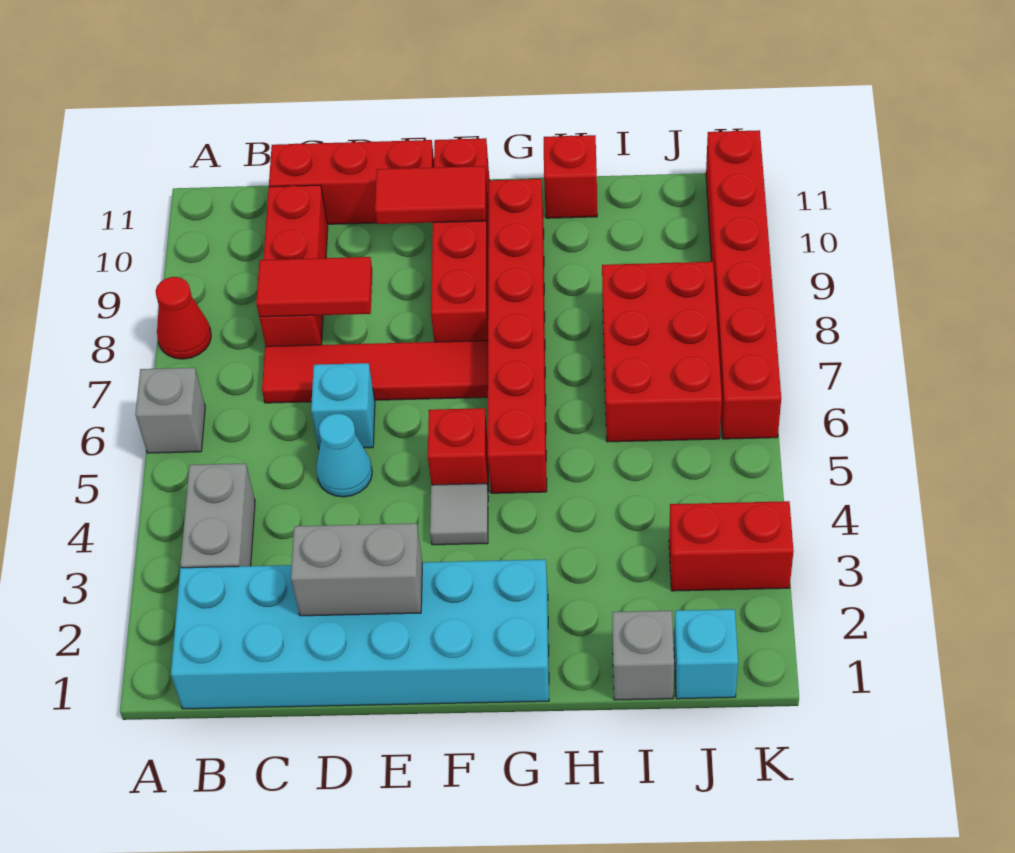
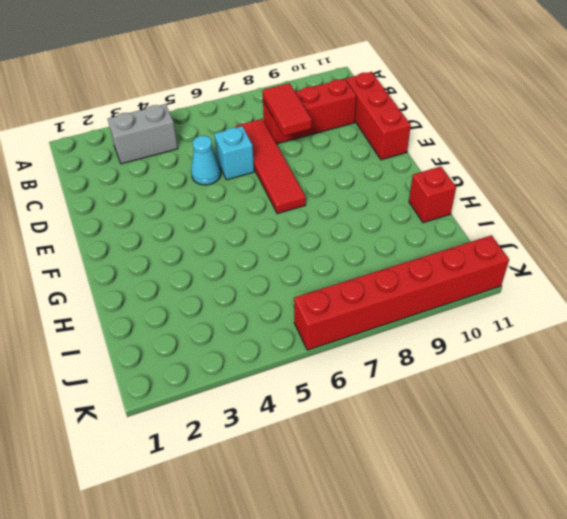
none -> grey brick A6 level 1
none -> red cone A8 level 1
none -> cyan brick B1:G2 level 1

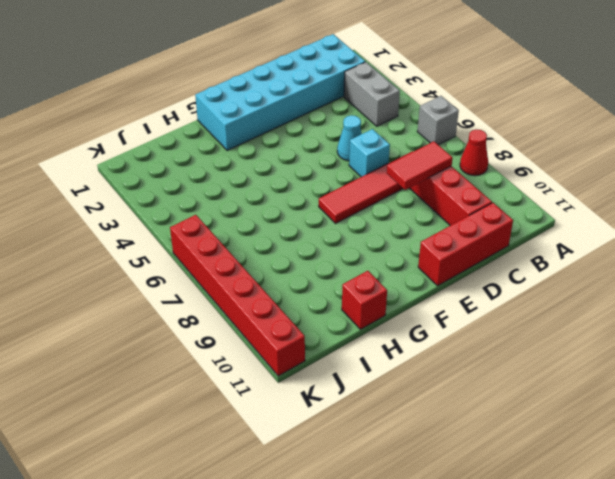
none -> grey tile F4 level 1
none -> red brick F5 level 1
none -> red brick F8:F11 level 1

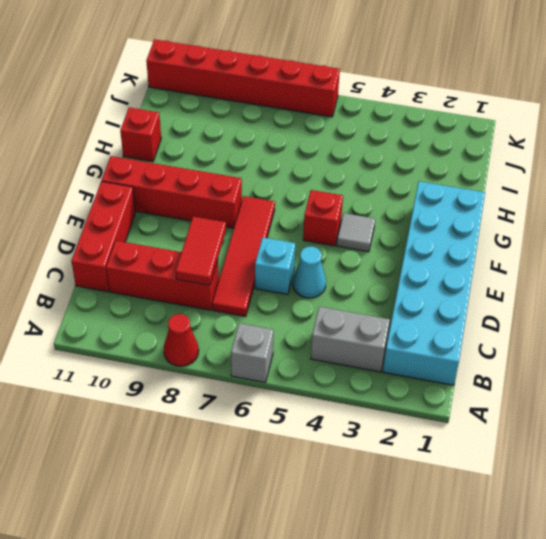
none -> red brick G5:G10 level 1
none -> grey brick I1 level 1
none -> red brick I6:J8 level 1

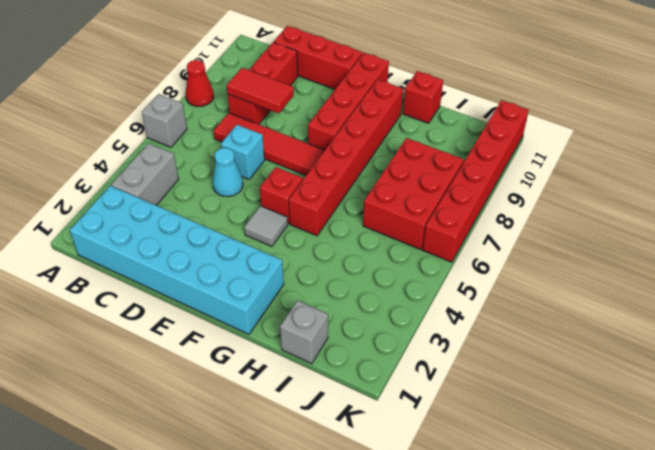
none -> cyan brick J1 level 1
none -> red brick J3:K3 level 1
none -> grey brick D2:E2 level 2

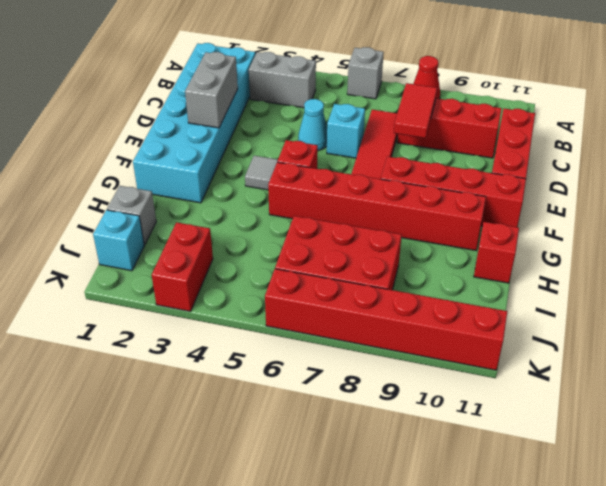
none -> red tile E10:F10 level 2

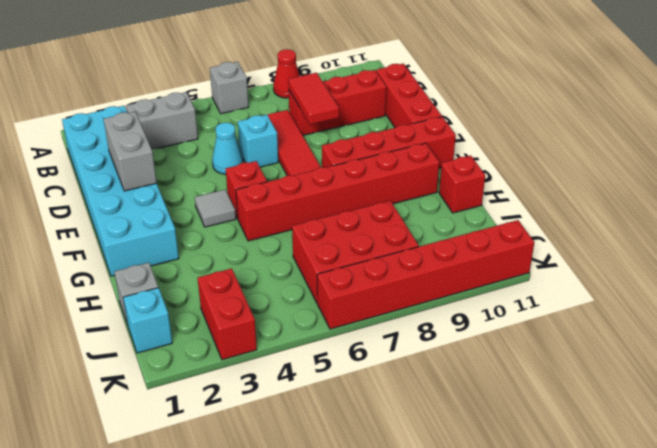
none -> red tile E10:F10 level 2

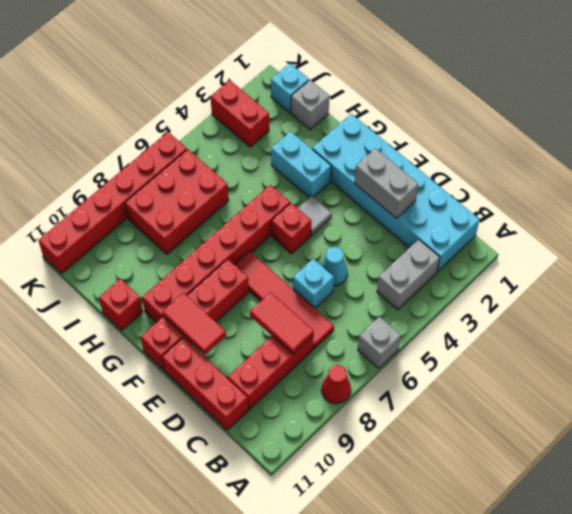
cyan brick G3:H3 level 1 -> none

